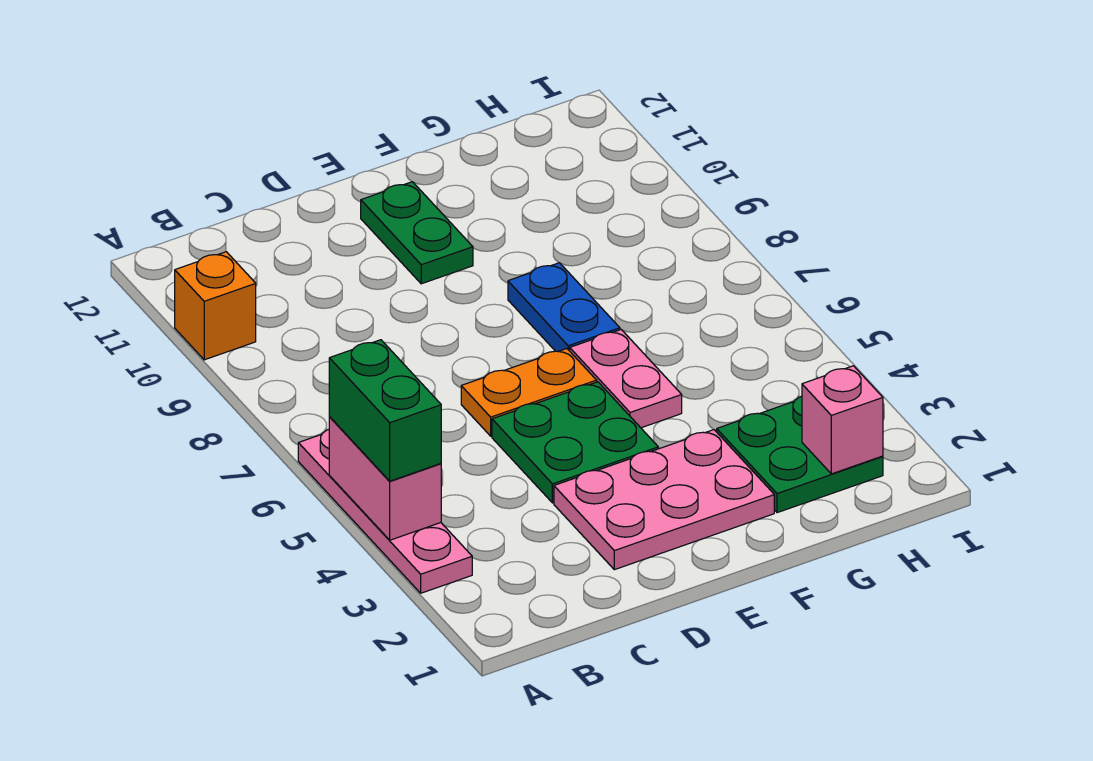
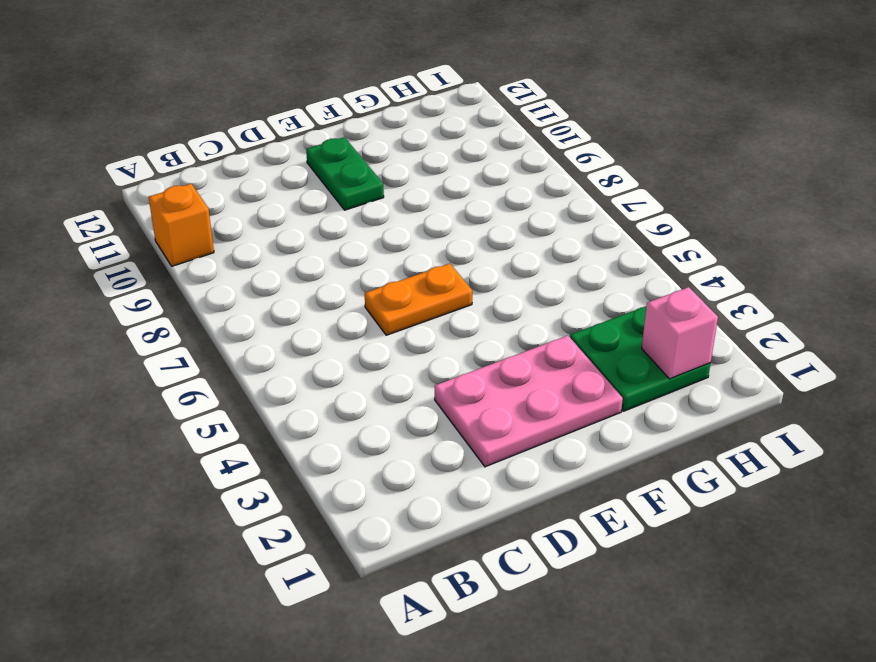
none -> pink plate A3:A6 level 1
none -> green plate D4:E5 level 1
none -> pink plate F5:F6 level 1

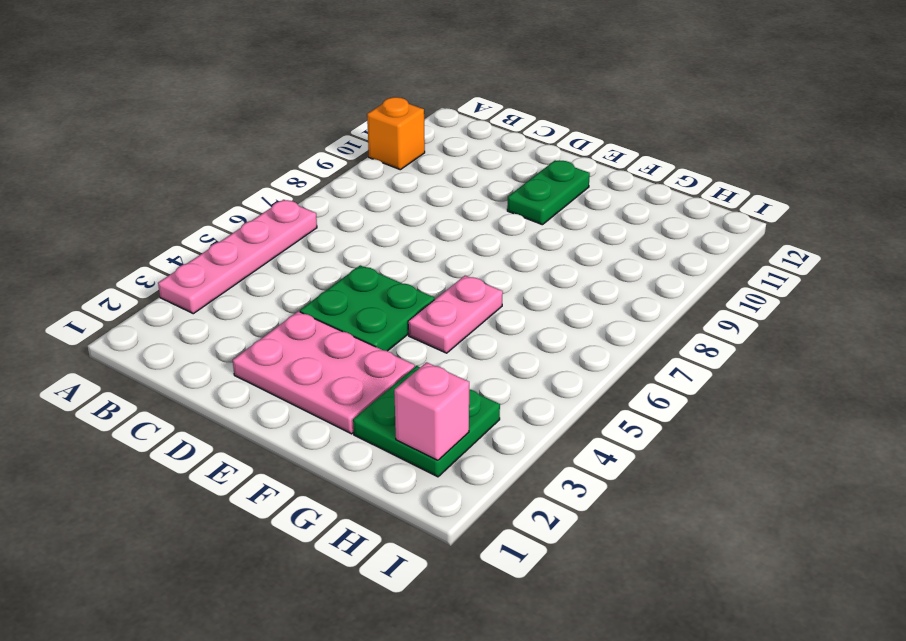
none -> orange plate D6:E6 level 1
none -> blue plate F7:F8 level 1
none -> pink brick A4:A5 level 2

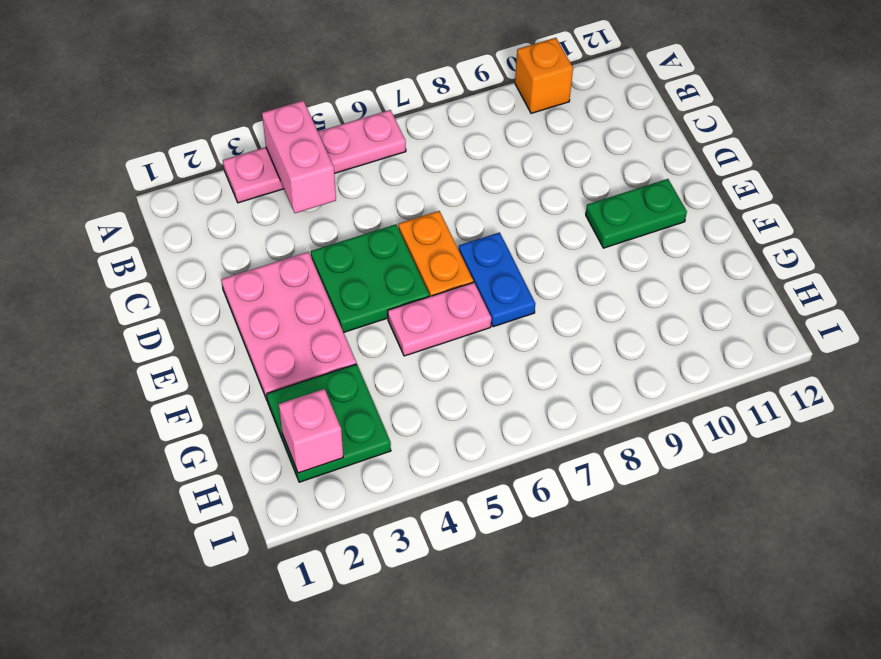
pink brick A4:B4 level 2 -> pink brick A4:A5 level 2
blue plate E7:F7 level 1 -> blue plate F7:F8 level 1
none -> green brick A4:A5 level 3

